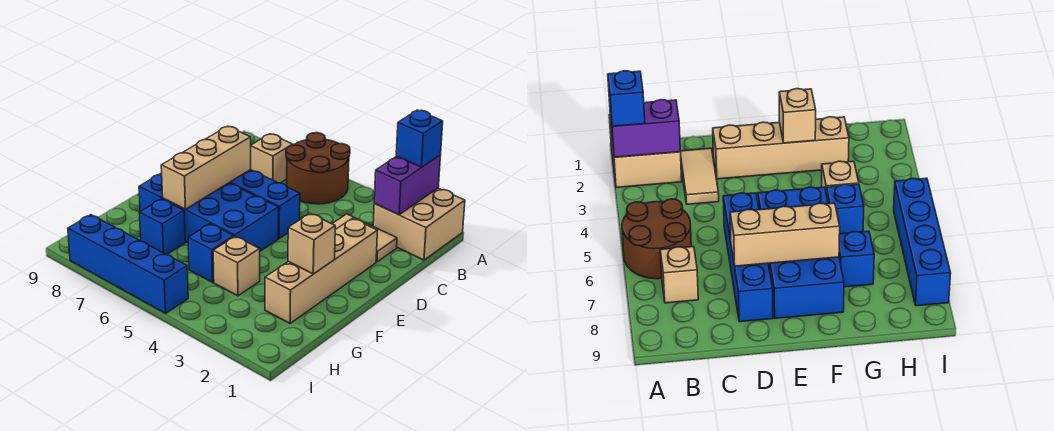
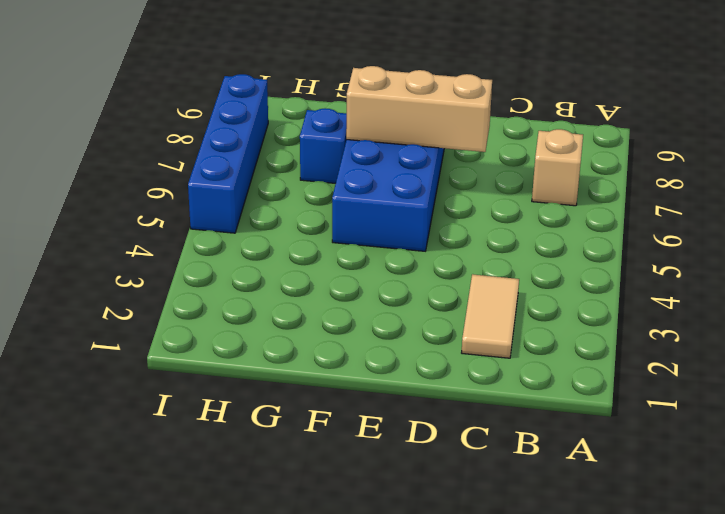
none -> tan brick A1:B2 level 1
none -> brown round brick A5:B6 level 1
none -> tan brick D2:G2 level 1

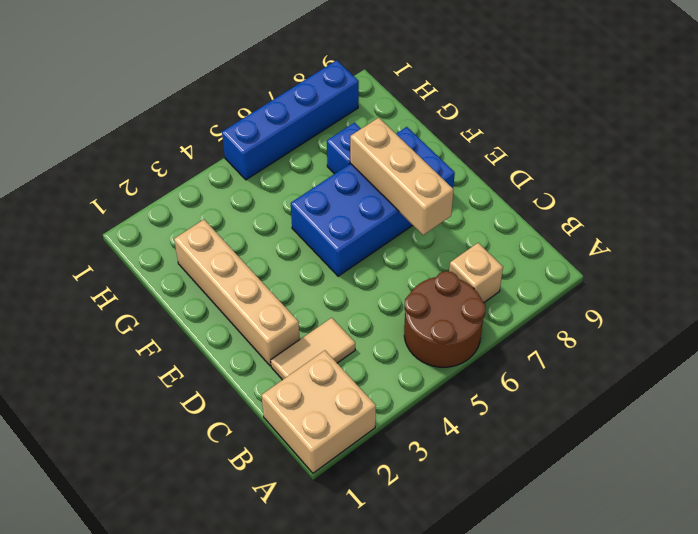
none -> blue brick D5:D8 level 1
none -> tan brick G4 level 1
none -> blue brick G5 level 1

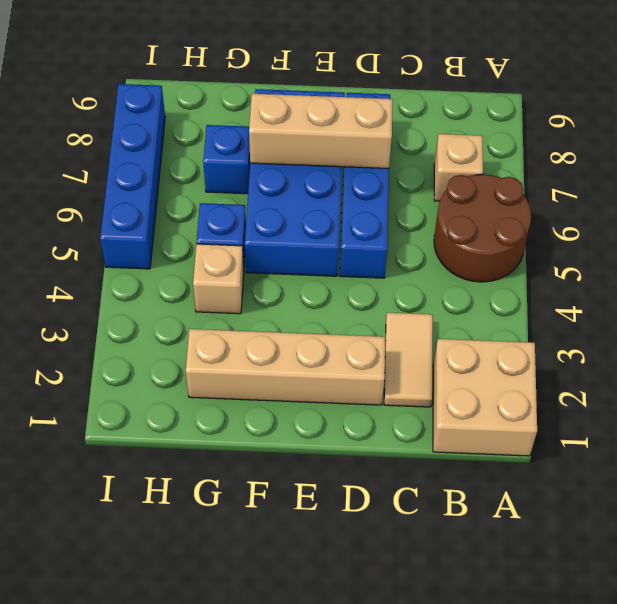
none -> purple brick A2:B2 level 2
none -> tan brick F2 level 2
none -> blue brick A2 level 3

